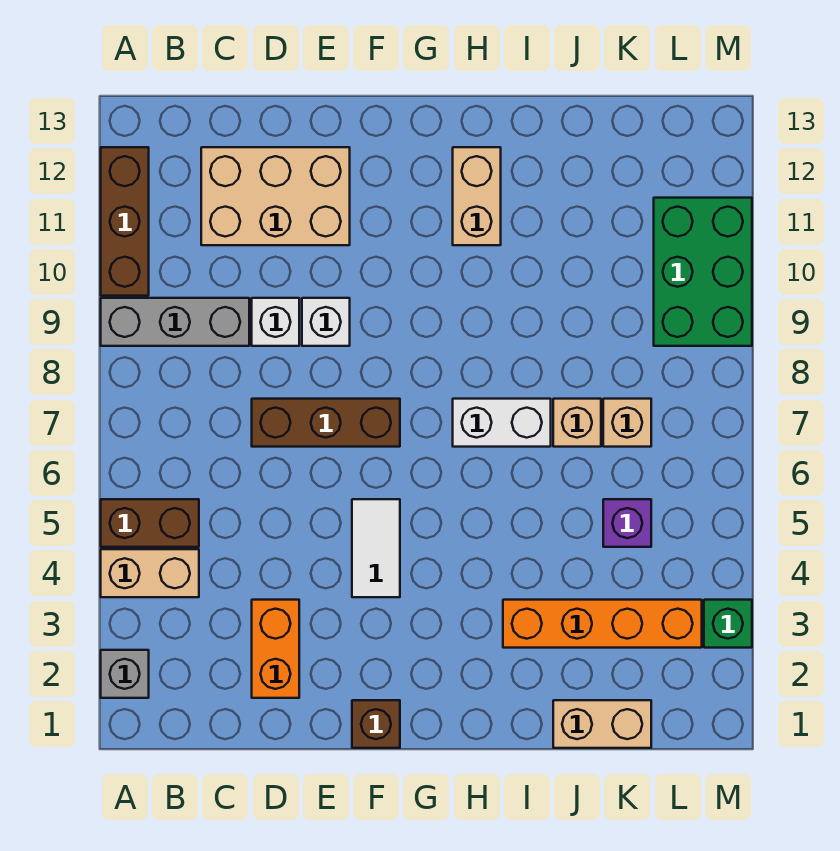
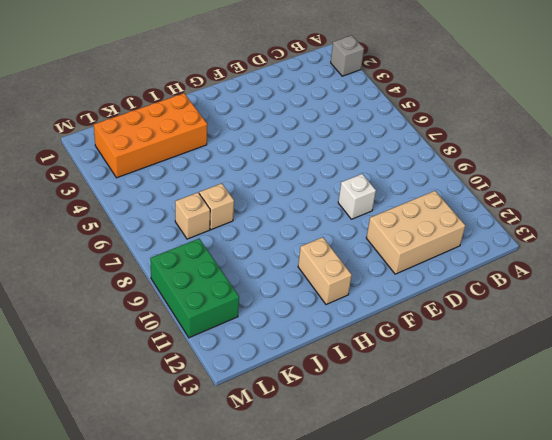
orange brick I2:L3 level 1 -> orange brick I3:L3 level 1
none -> tan brick A4:B4 level 1
none -> brown brick A5:B5 level 1
none -> grey brick A9:C9 level 1

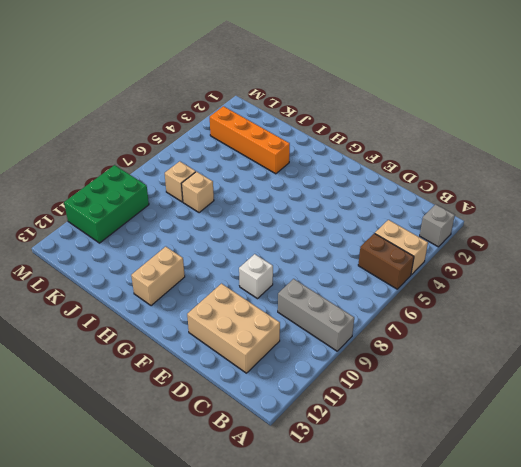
none -> brown brick A10:A12 level 1
none -> orange brick D2:D3 level 1
none -> brown brick D7:F7 level 1

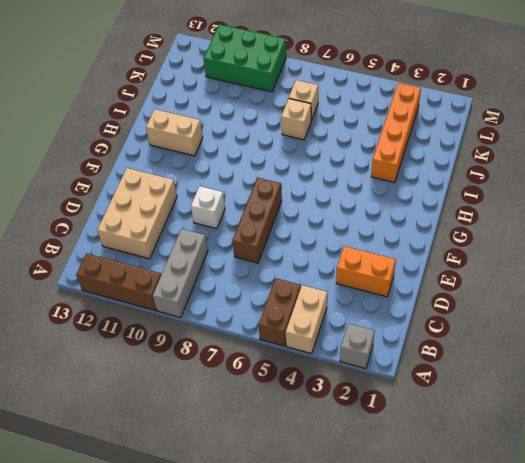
none -> white brick D9 level 1
none -> brown brick F1 level 1
none -> white tile F4:F5 level 1

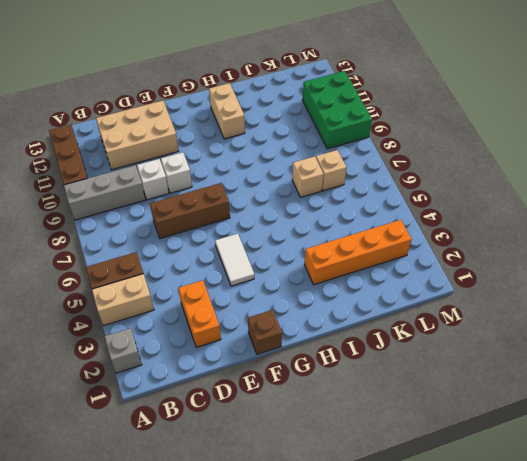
none -> white brick H7:I7 level 1
none -> tan brick J1:K1 level 1
none -> purple brick K5 level 1

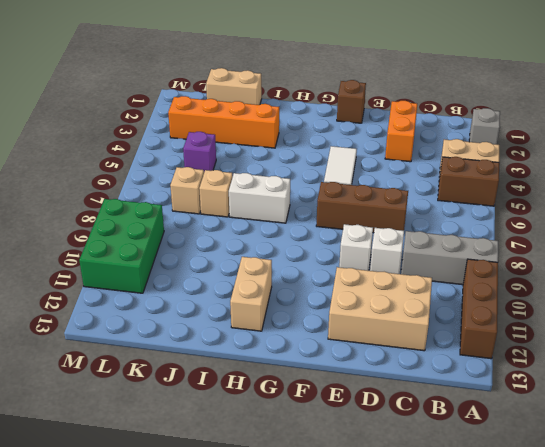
none -> green brick M3 level 1

